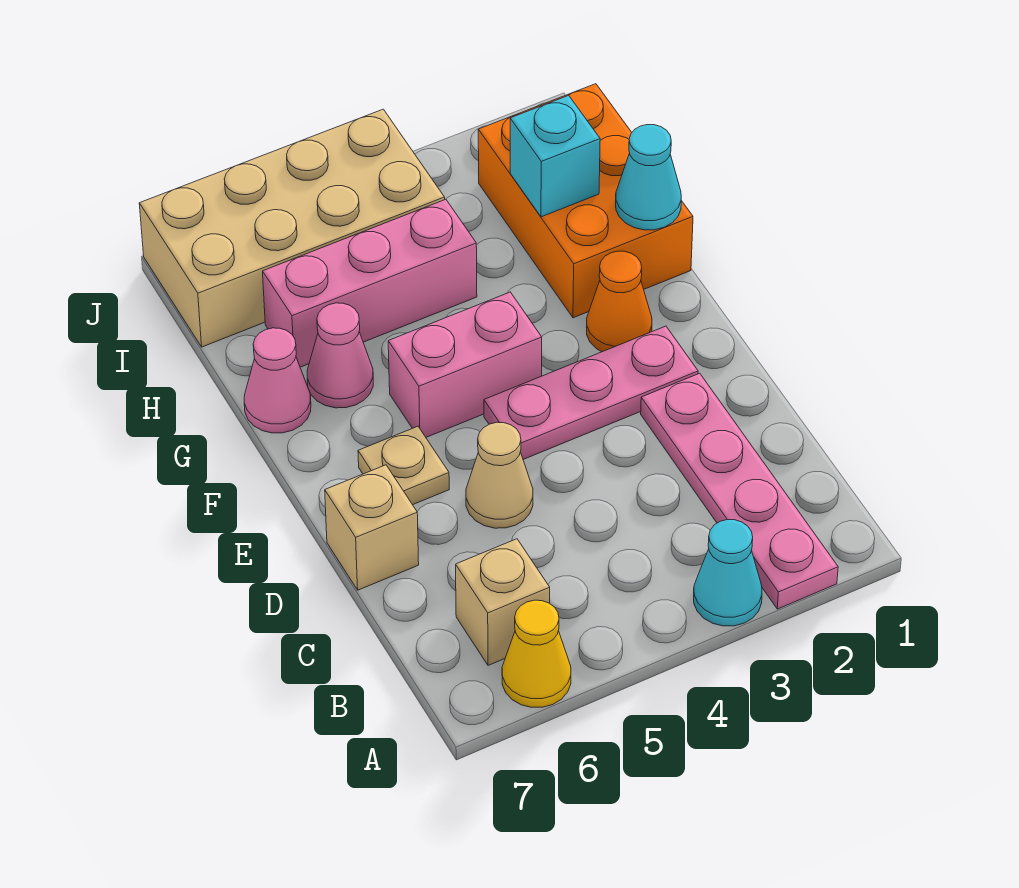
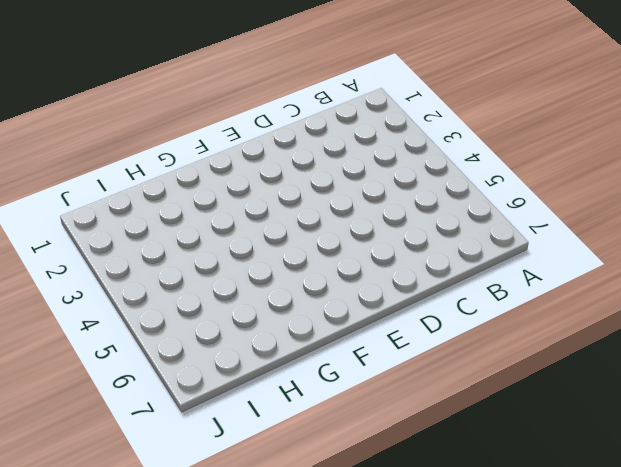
none -> pink plate A2:D2 level 1
none -> cyan cone A3 level 1
none -> yellow cone A6 level 1

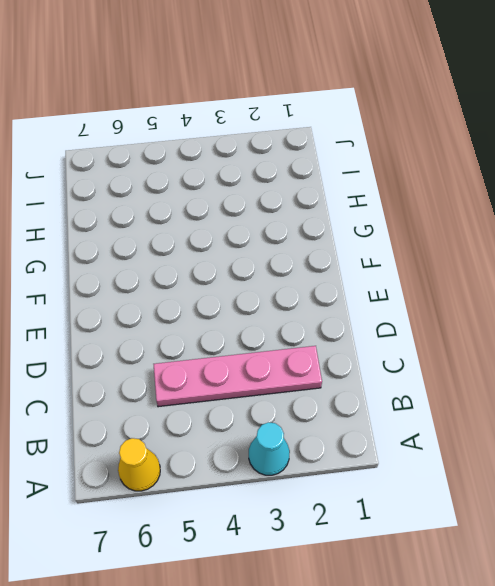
pink plate C2:C5 level 1 -> pink plate A2:D2 level 1
none -> tan brick B6 level 1
none -> tan cone D5 level 1
none -> tan brick D7 level 1

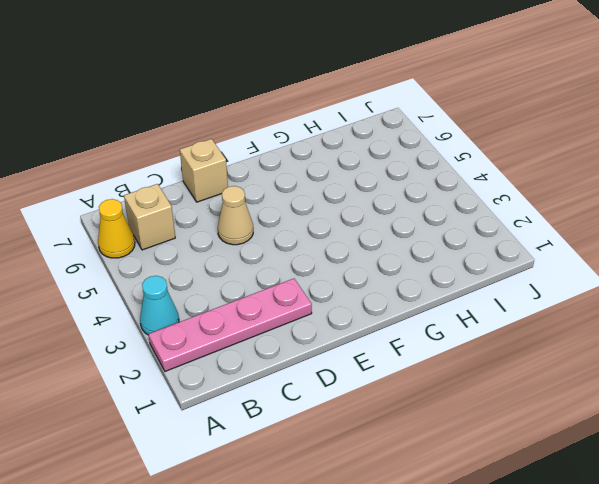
none -> pink plate E2:E4 level 1
none -> tan plate E6 level 1
none -> orange cone F2 level 1

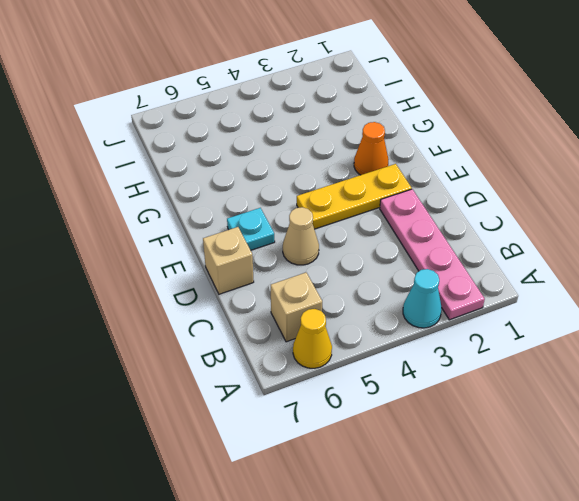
yellow plate E2:E4 level 1 -> pink plate E2:E4 level 1
cyan plate E6 level 1 -> tan plate E6 level 1
none -> pink brick F4:F5 level 1
none -> orange brick G1:I2 level 1
none -> pink cone G6 level 1

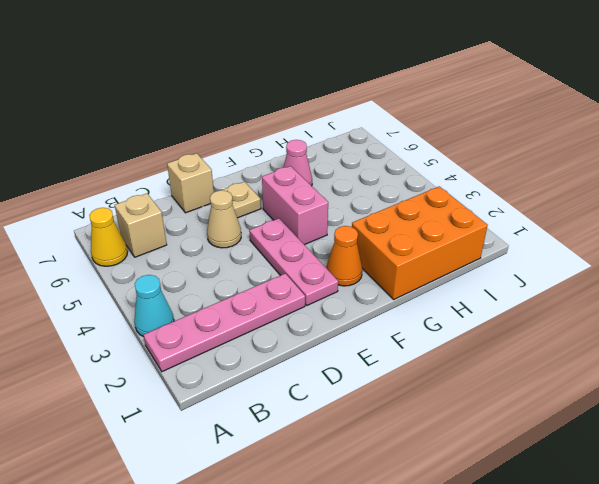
none -> pink cone G7 level 1
none -> pink brick H4:H6 level 1
none -> tan brick I4:J7 level 1

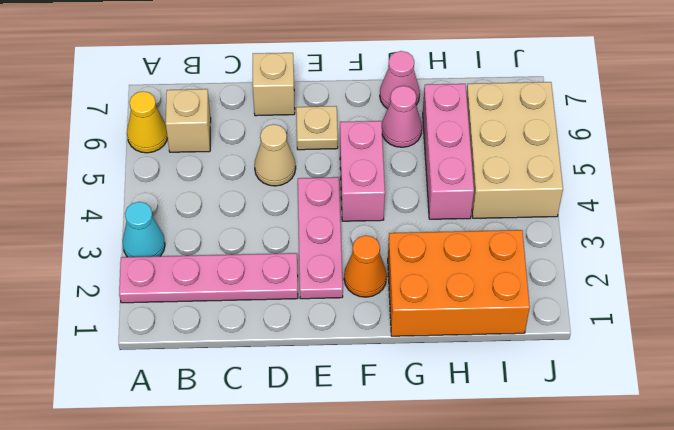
tan brick I4:J6 level 1 -> tan brick I4:J7 level 1
none -> cyan cone G1 level 2
none -> cyan brick H2 level 2

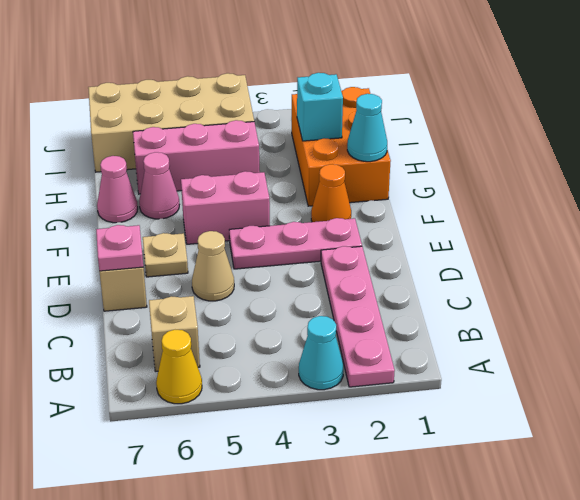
pink plate D7 level 2 -> none

